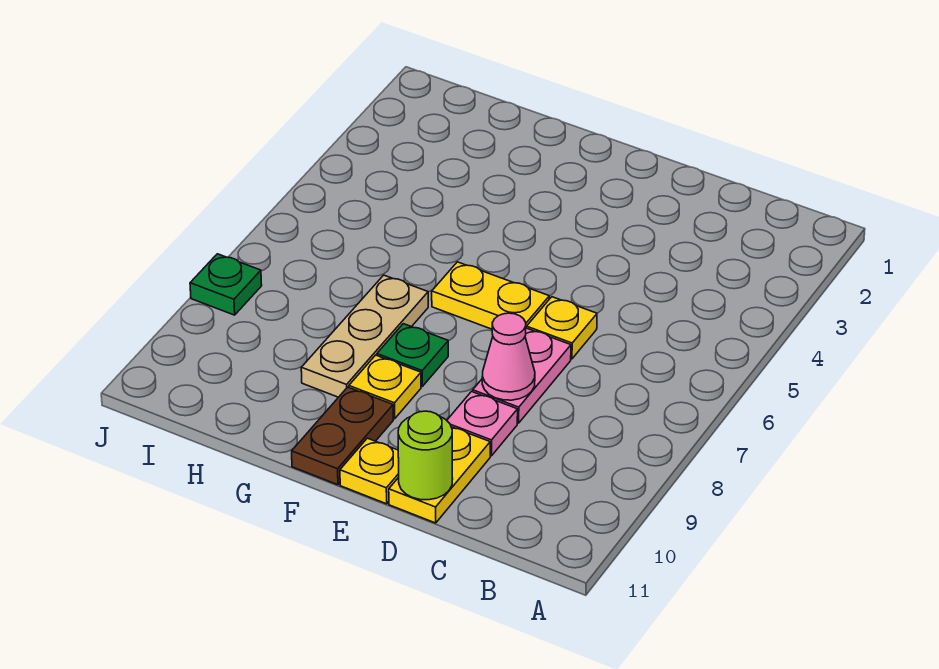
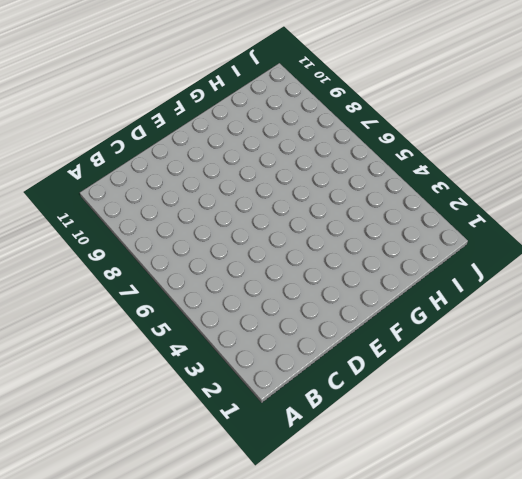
none -> yellow plate D6 level 1
none -> pink plate D7:D8 level 1
none -> pink plate D9 level 1

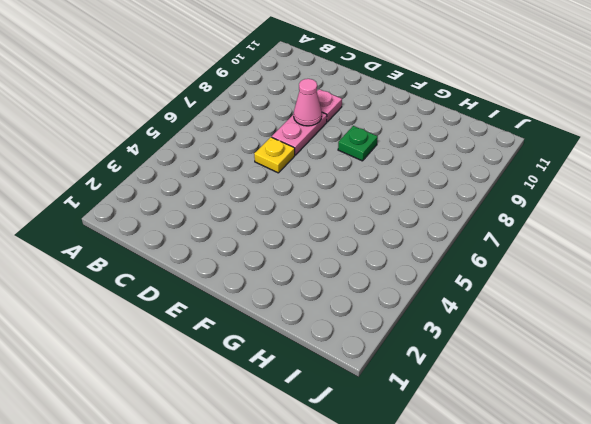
none -> yellow plate D10:D11 level 1
none -> yellow plate E6:F6 level 1
none -> yellow plate E11 level 1

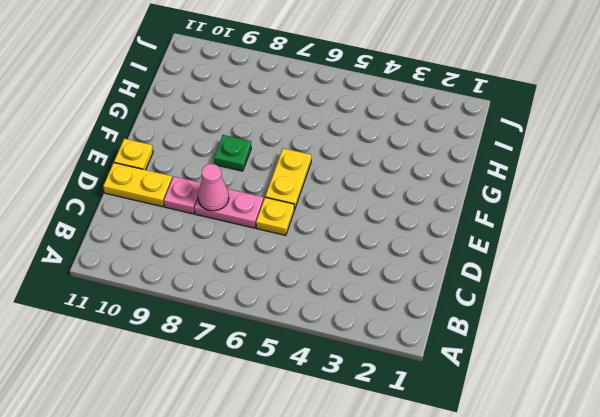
none -> yellow plate F9 level 1
none -> brown plate F10:F11 level 1
none -> tan plate G7:G9 level 1

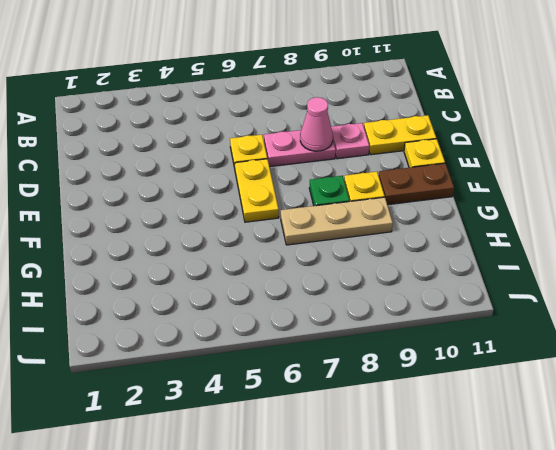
none -> green plate J8 level 1
none -> lime round brick D11 level 2

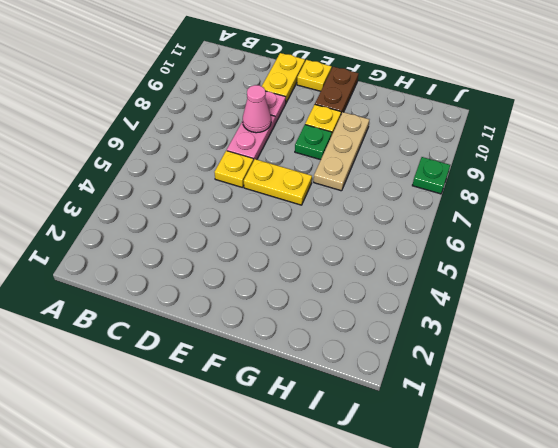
none -> lime round brick D11 level 2

